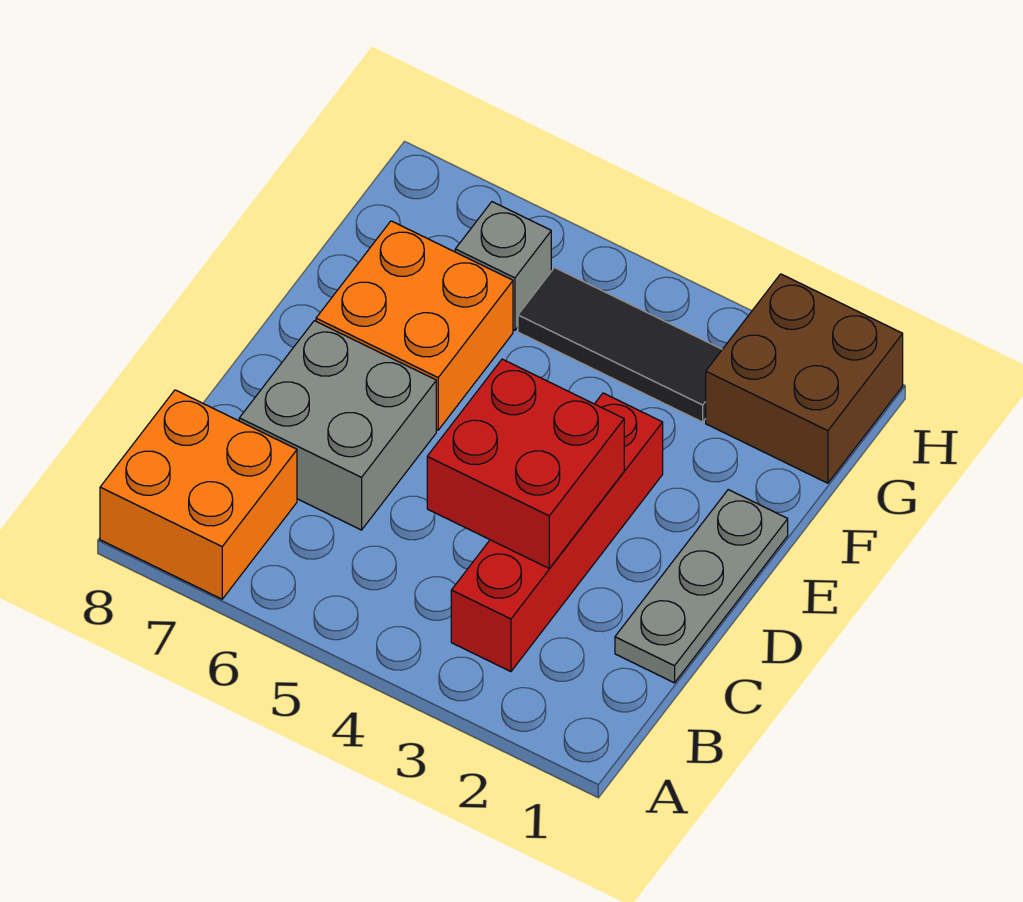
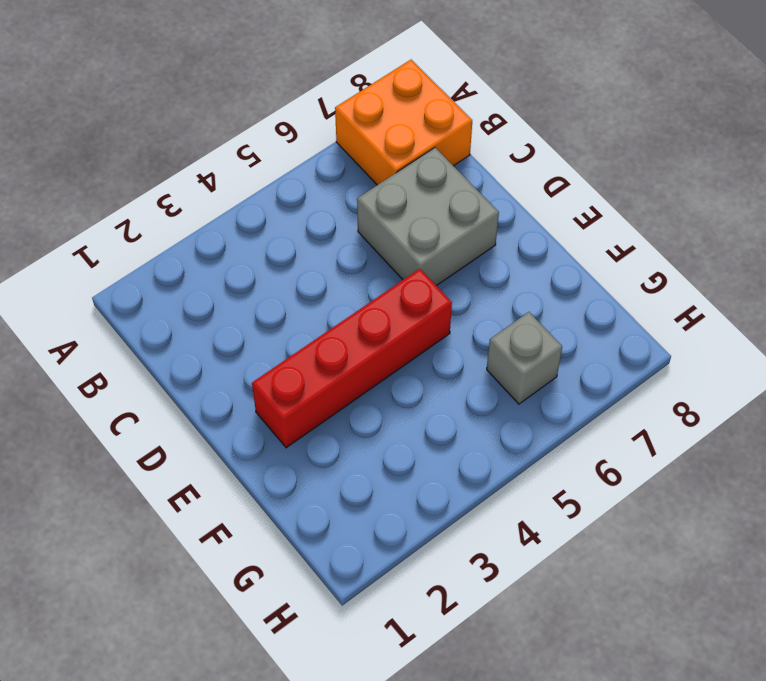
red brick E2:E5 level 1 -> red brick B3:E3 level 1
none -> grey plate C1:E1 level 1
none -> orange brick E6:F7 level 1

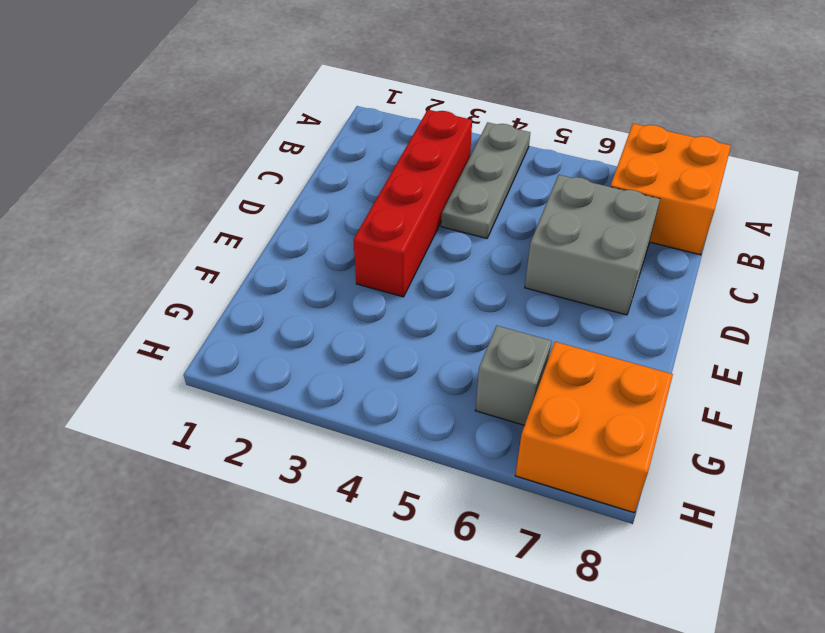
grey plate A4:C4 level 1 -> grey plate C1:E1 level 1
orange brick G7:H8 level 1 -> orange brick E6:F7 level 1
none -> brown brick G1:H2 level 1
none -> black tile G3:G5 level 1

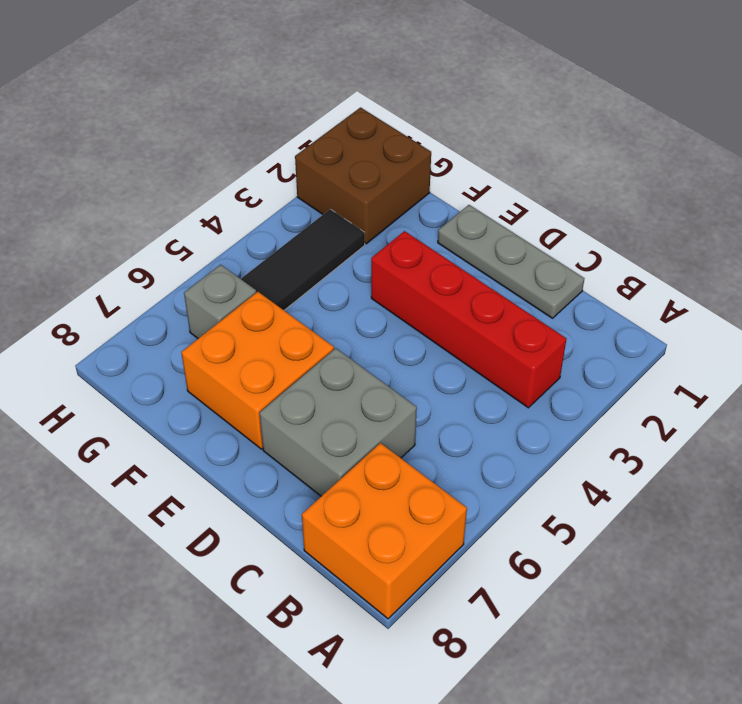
none -> red brick C3:D4 level 2

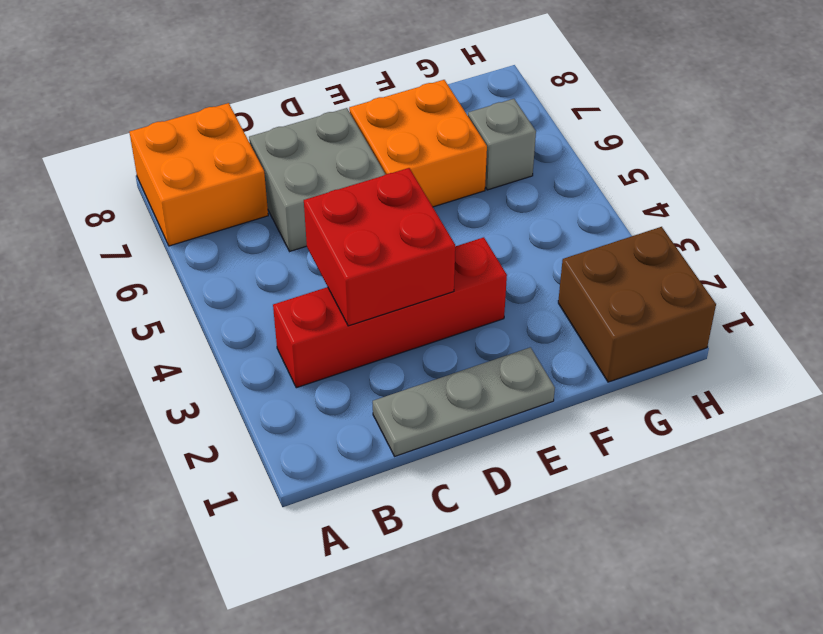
none -> black tile G3:G5 level 1

